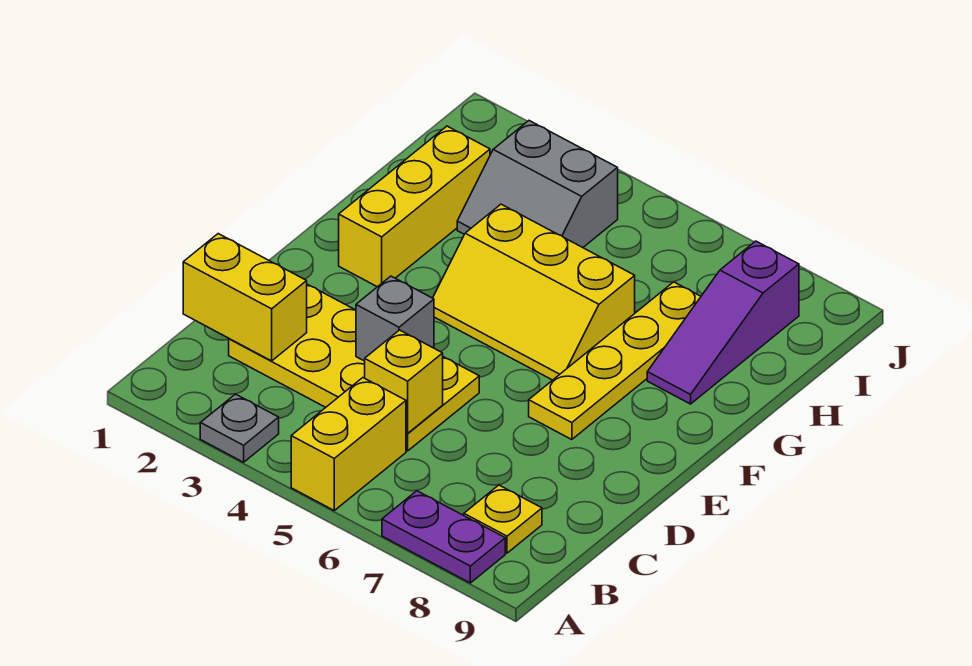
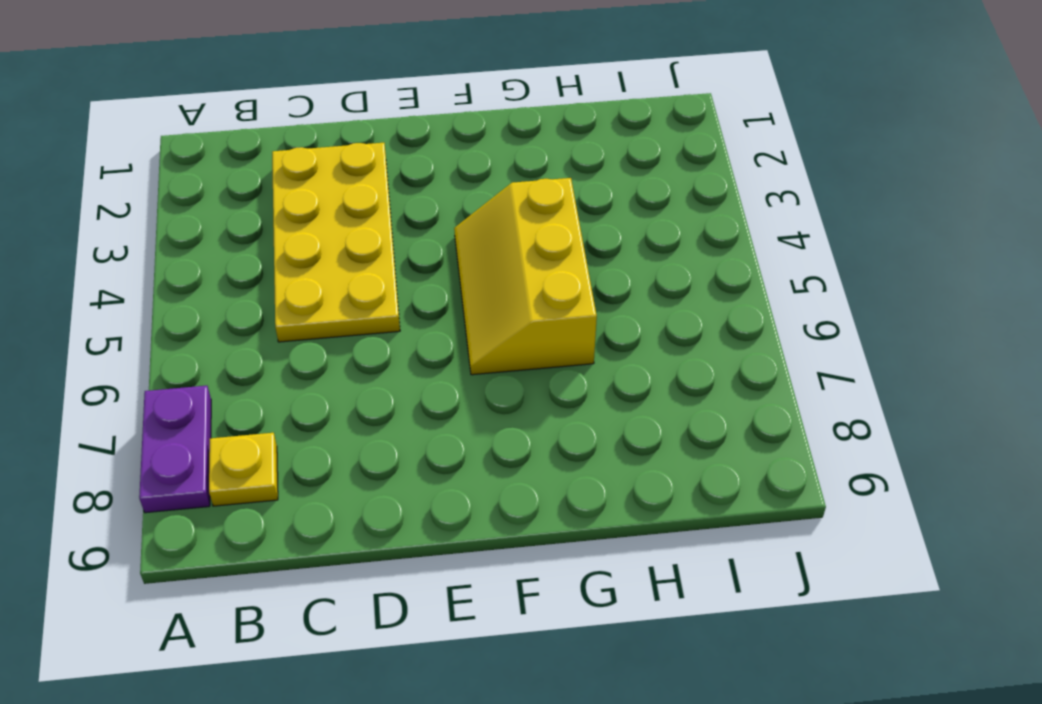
none -> grey plate A3 level 1
none -> yellow brick A5:B5 level 1
none -> yellow plate E7:H7 level 1

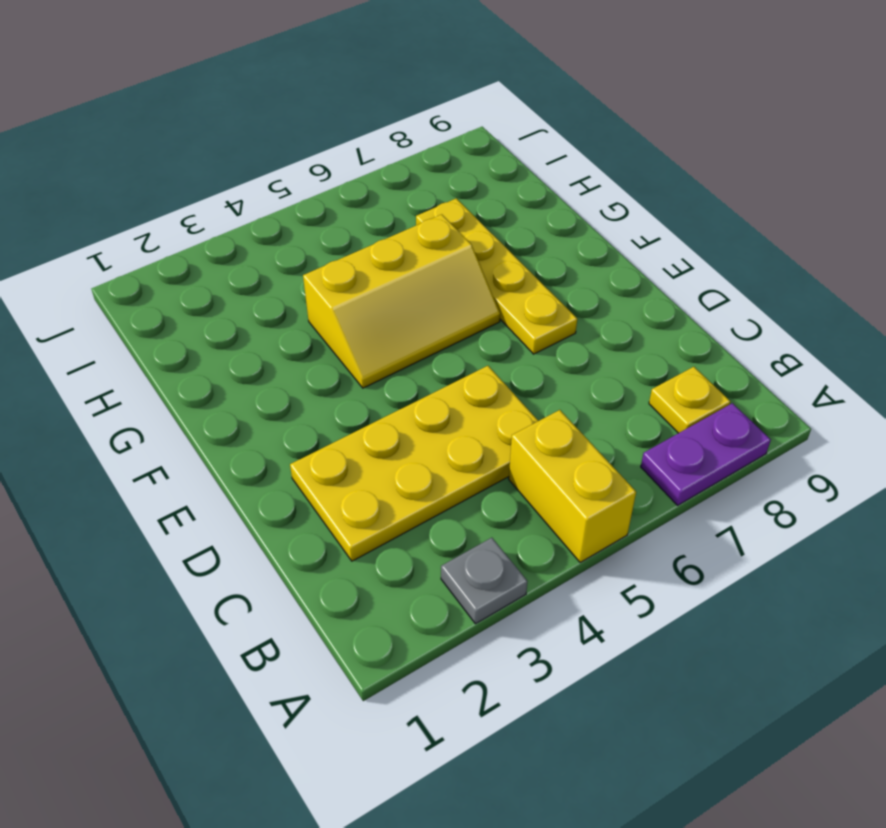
none -> yellow brick F2:H2 level 1
none -> purple slope G8:I8 level 1 top I
none -> grey slope H3:I4 level 1 top I

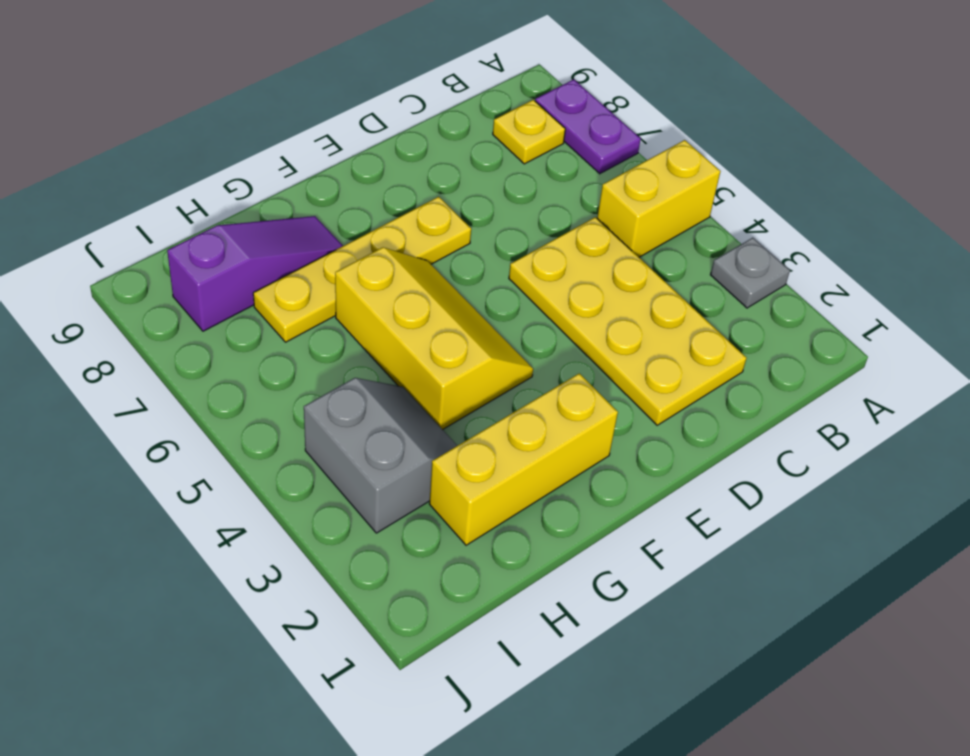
none -> yellow brick C1:C2 level 2
none -> yellow brick C5 level 2
none -> grey brick D4 level 2

